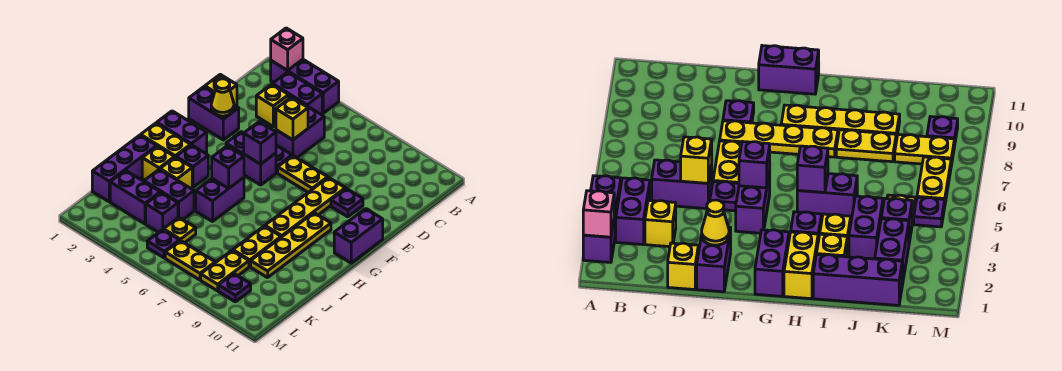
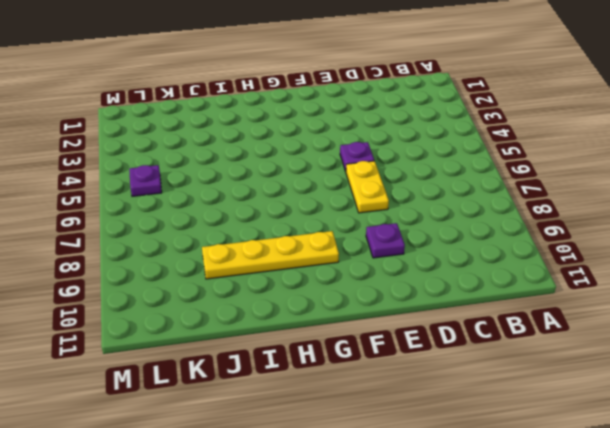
none -> purple brick A2:A4 level 1
none -> purple brick B3:B4 level 1
none -> yellow brick C3 level 1
none -> purple brick C5:D5 level 1

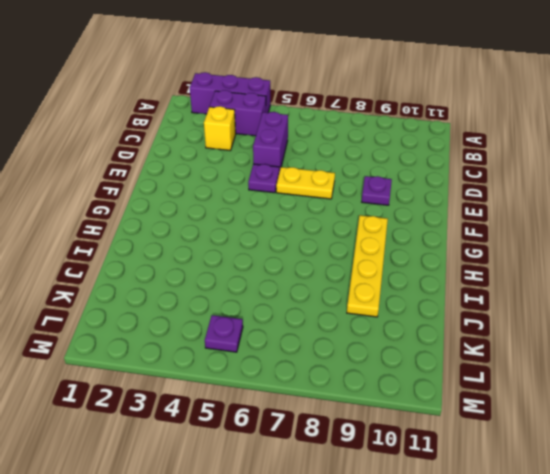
none -> yellow brick D1 level 1
none -> purple brick E1:E2 level 1
none -> yellow plate E8:H8 level 1
none -> purple brick F4:F5 level 1

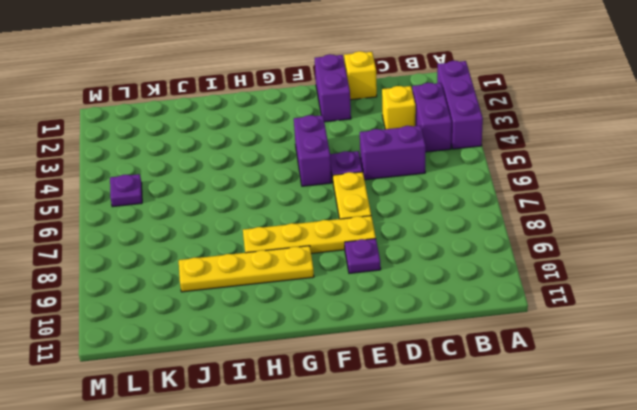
none -> purple brick F11:G11 level 1
none -> purple brick G1:G2 level 1
none -> yellow brick H1:H2 level 1
none -> purple brick H3 level 1

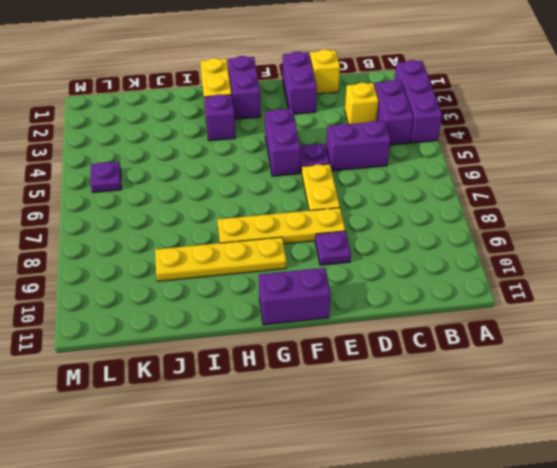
none -> purple brick H5:I5 level 1
none -> purple brick I1:K1 level 1
none -> yellow brick I2 level 1
none -> yellow brick I3 level 1

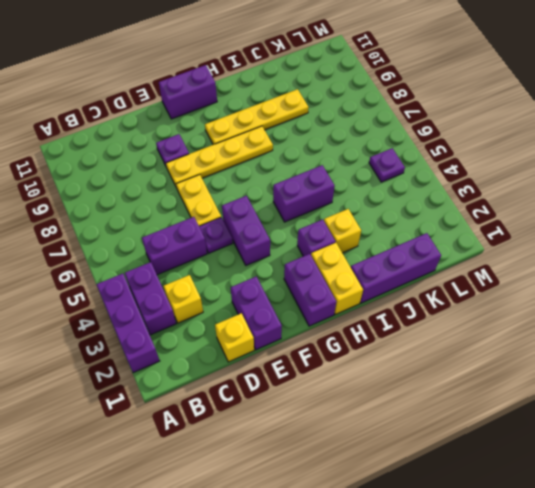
none -> yellow brick I2 level 1
none -> yellow plate I8:J8 level 1
none -> purple brick J3:J4 level 1
none -> purple brick K2:K3 level 1

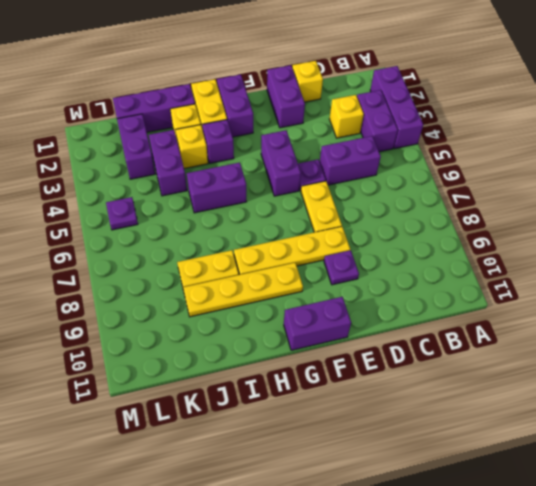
none -> purple brick K4 level 1
none -> yellow plate K5 level 1
none -> yellow plate K8:L8 level 1
none -> yellow plate L6:L7 level 1

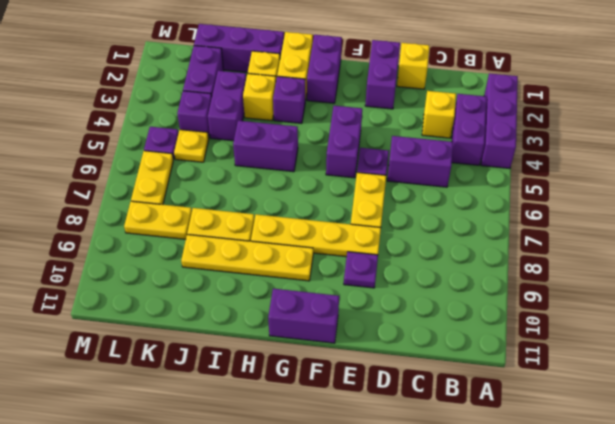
none -> purple plate L9 level 1
none -> pink brick A2 level 2
none -> yellow brick D5 level 2
none -> yellow cone E2 level 2

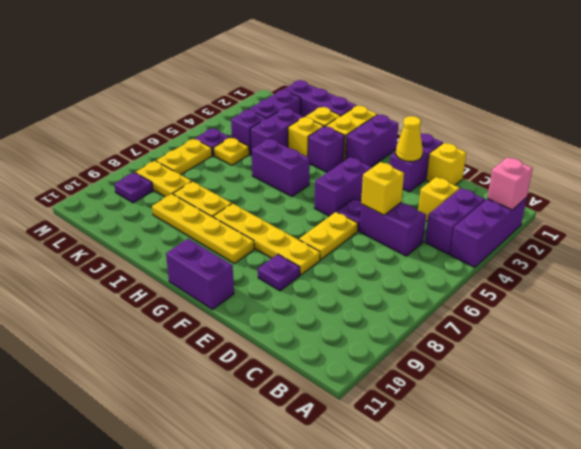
none -> purple brick F5 level 2
none -> purple brick H5 level 2

